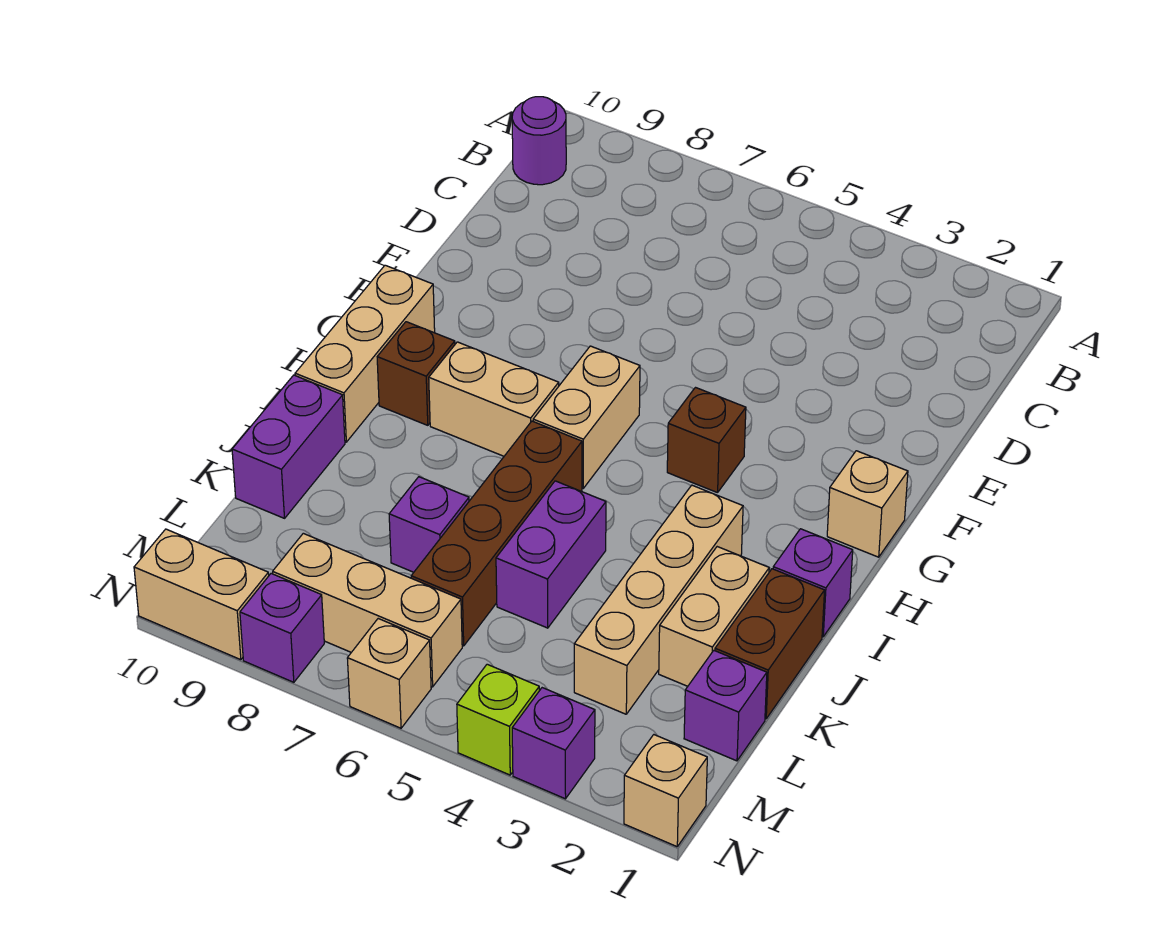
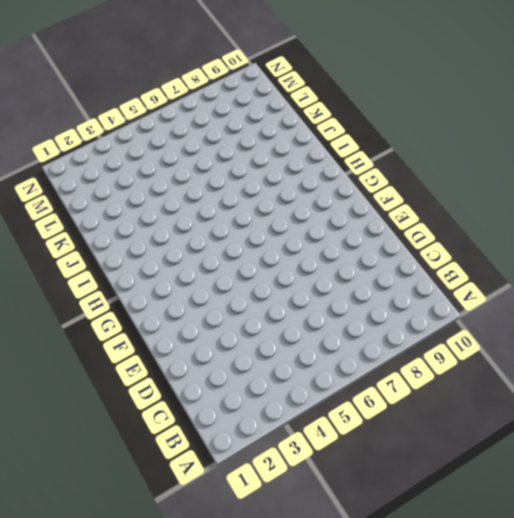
none -> purple round brick B10 level 1
none -> tan brick G1 level 1
none -> brown brick G4 level 1

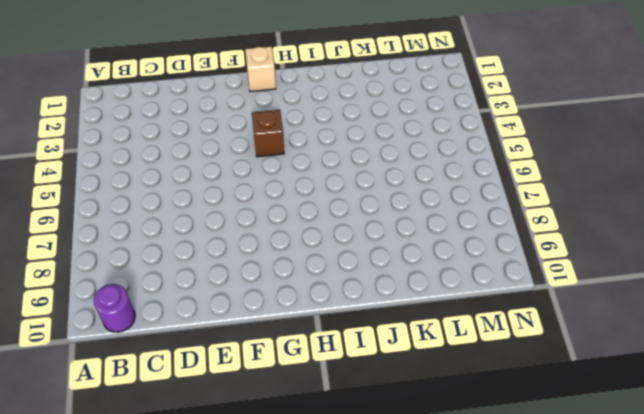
none -> tan brick G6:H6 level 1
none -> tan brick G10:I10 level 1
none -> tan brick H7:H8 level 1

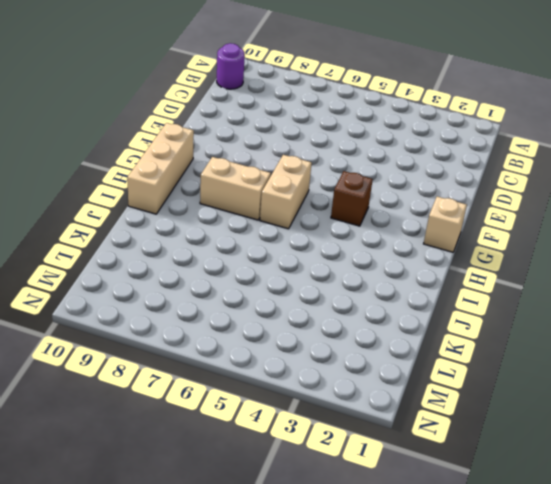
none -> brown brick H9 level 1
none -> purple brick I1 level 1
none -> tan brick I3:L3 level 1

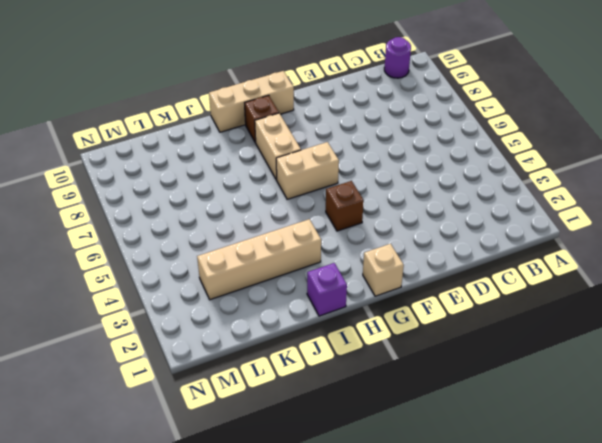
none -> brown brick I6:L6 level 1
none -> brown brick J1:K1 level 1
none -> tan brick J2:K2 level 1

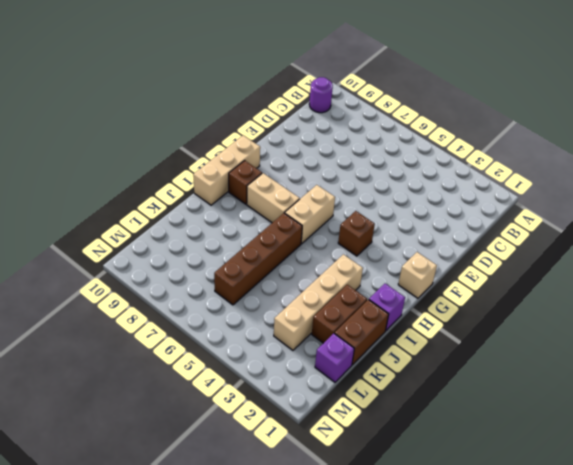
brown brick J2:K2 level 1 -> tan brick J2:K2 level 1
none -> purple brick J5:K5 level 1
none -> purple brick J10:K10 level 1
none -> purple brick K7 level 1

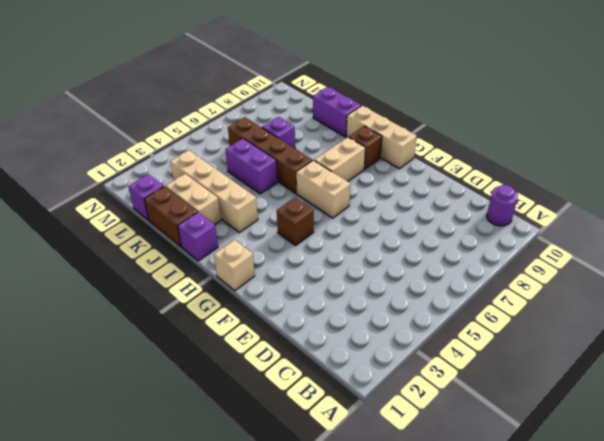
none -> tan brick M6:M8 level 1
none -> tan brick N1 level 1
none -> purple brick N3 level 1

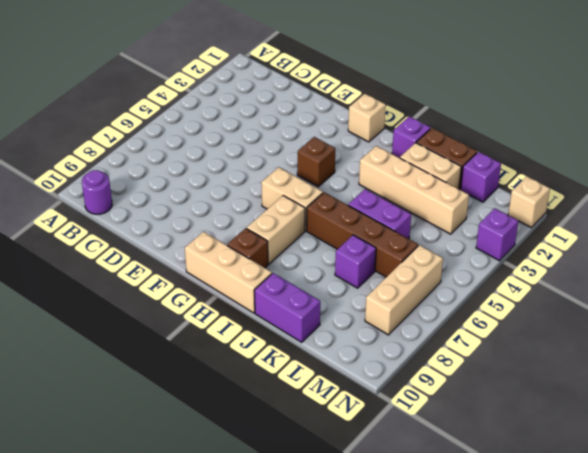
none -> lime brick N4 level 1
none -> tan brick N6 level 1
none -> purple brick N8 level 1

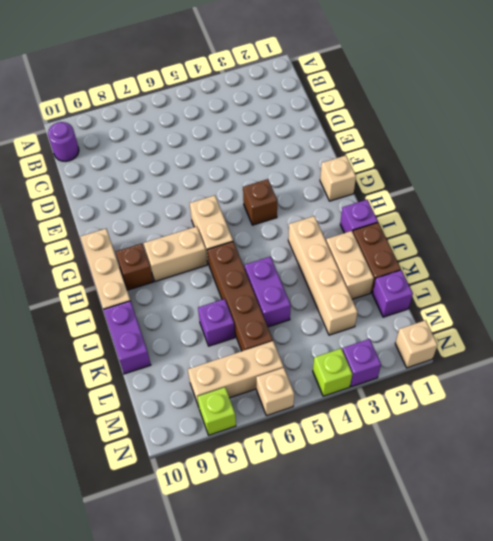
lime brick N8 level 1 -> purple brick N8 level 1
none -> tan brick N9:N10 level 1

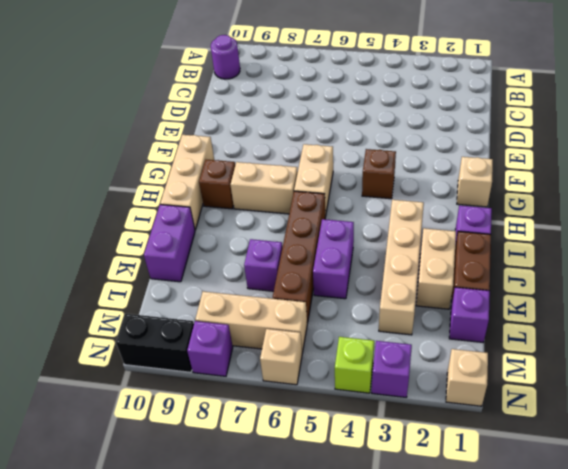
black brick N9:N10 level 1 -> tan brick N9:N10 level 1

